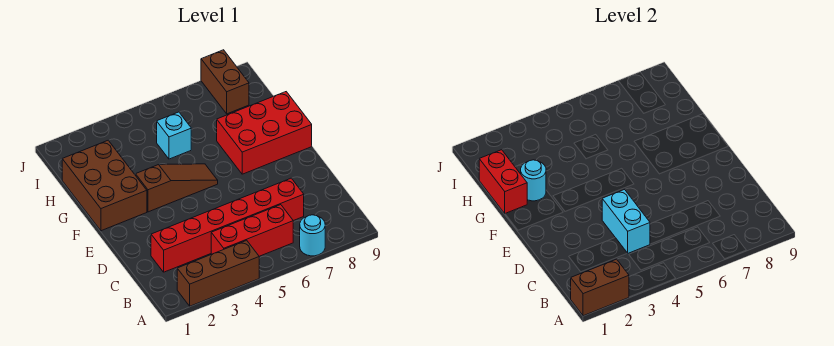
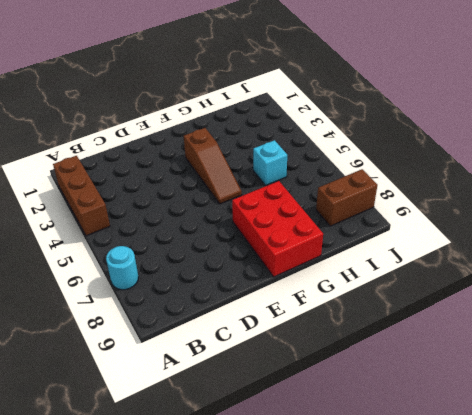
none -> red brick B4:B6 level 1
none -> red brick C2:C7 level 1
none -> brown brick F1:H2 level 1

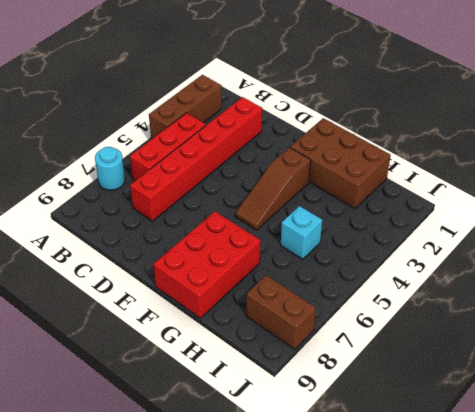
none -> brown brick A1:A2 level 2
none -> cyan brick C4:D4 level 2
none -> red brick G1:H1 level 2

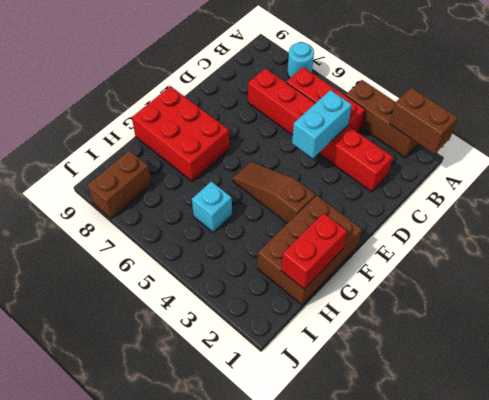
none -> cyan round brick G2 level 2

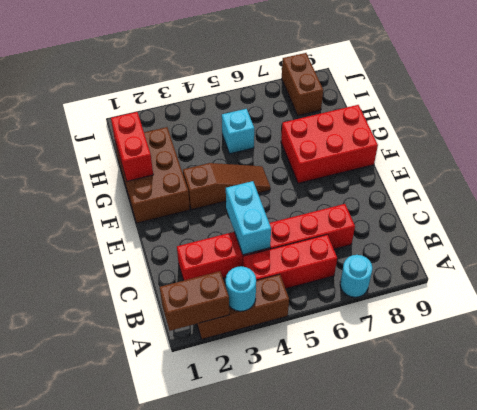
cyan round brick A3 level 2 -> cyan round brick G2 level 2

